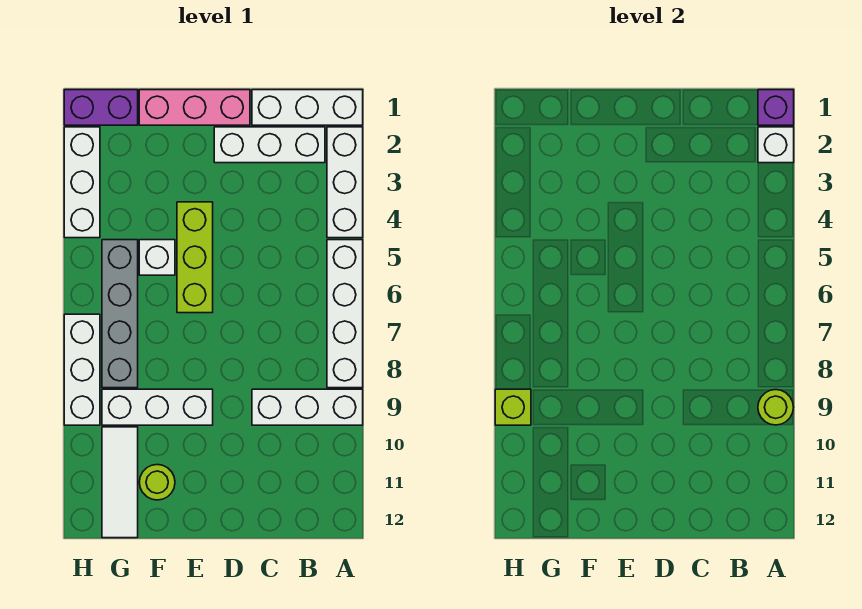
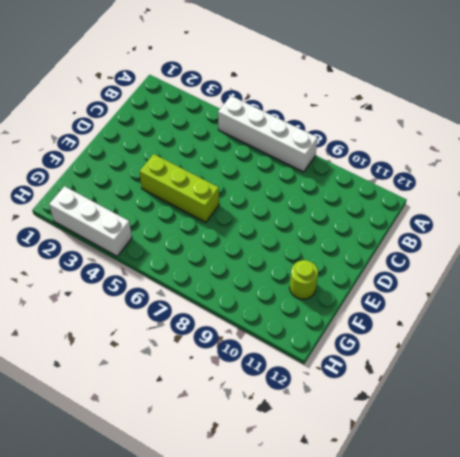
none -> white brick A1:C1 level 1
none -> white brick A2:A4 level 1
none -> white brick A9:C9 level 1

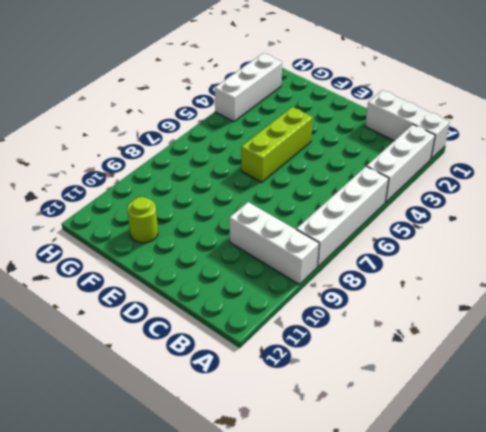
none -> white brick B2:D2 level 1
none -> pink brick D1:F1 level 1
none -> white brick E9:G9 level 1

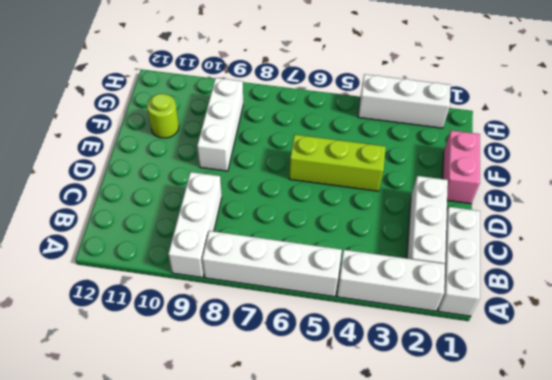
pink brick E1:F1 level 1 -> pink brick D1:F1 level 1
none -> white brick F5 level 1
none -> purple brick G1:H1 level 1
none -> grey brick G5:G8 level 1

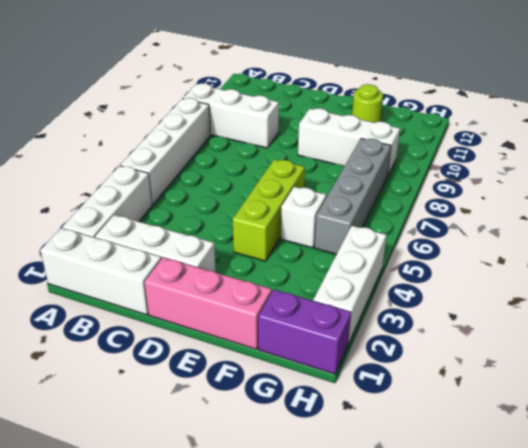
none -> white tile G10:G12 level 1
none -> white brick H7:H9 level 1
none -> purple brick A1 level 2

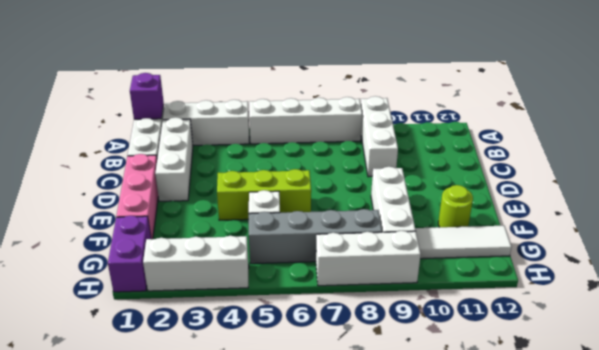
none -> white brick A2 level 2
none -> lime round brick A9 level 2
none -> lime brick H9 level 2

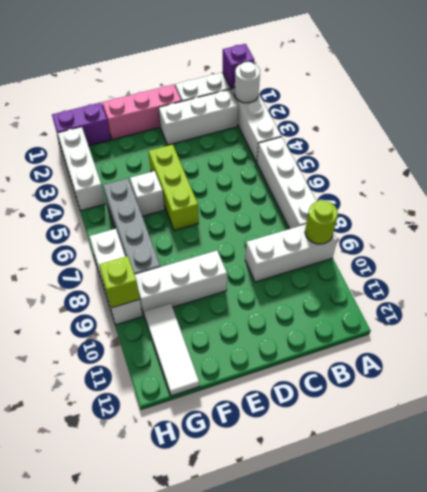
white round brick A2 level 2 -> white brick A2 level 2
none -> lime round brick F11 level 1

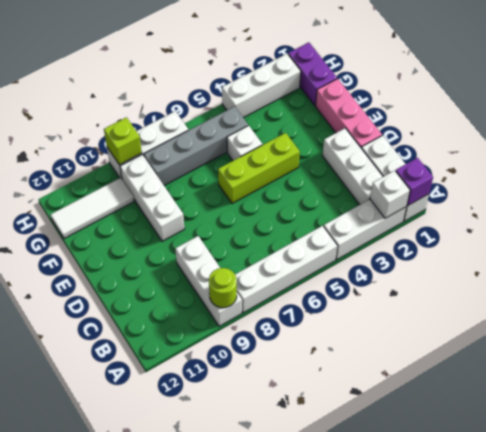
none -> lime round brick F11 level 1

